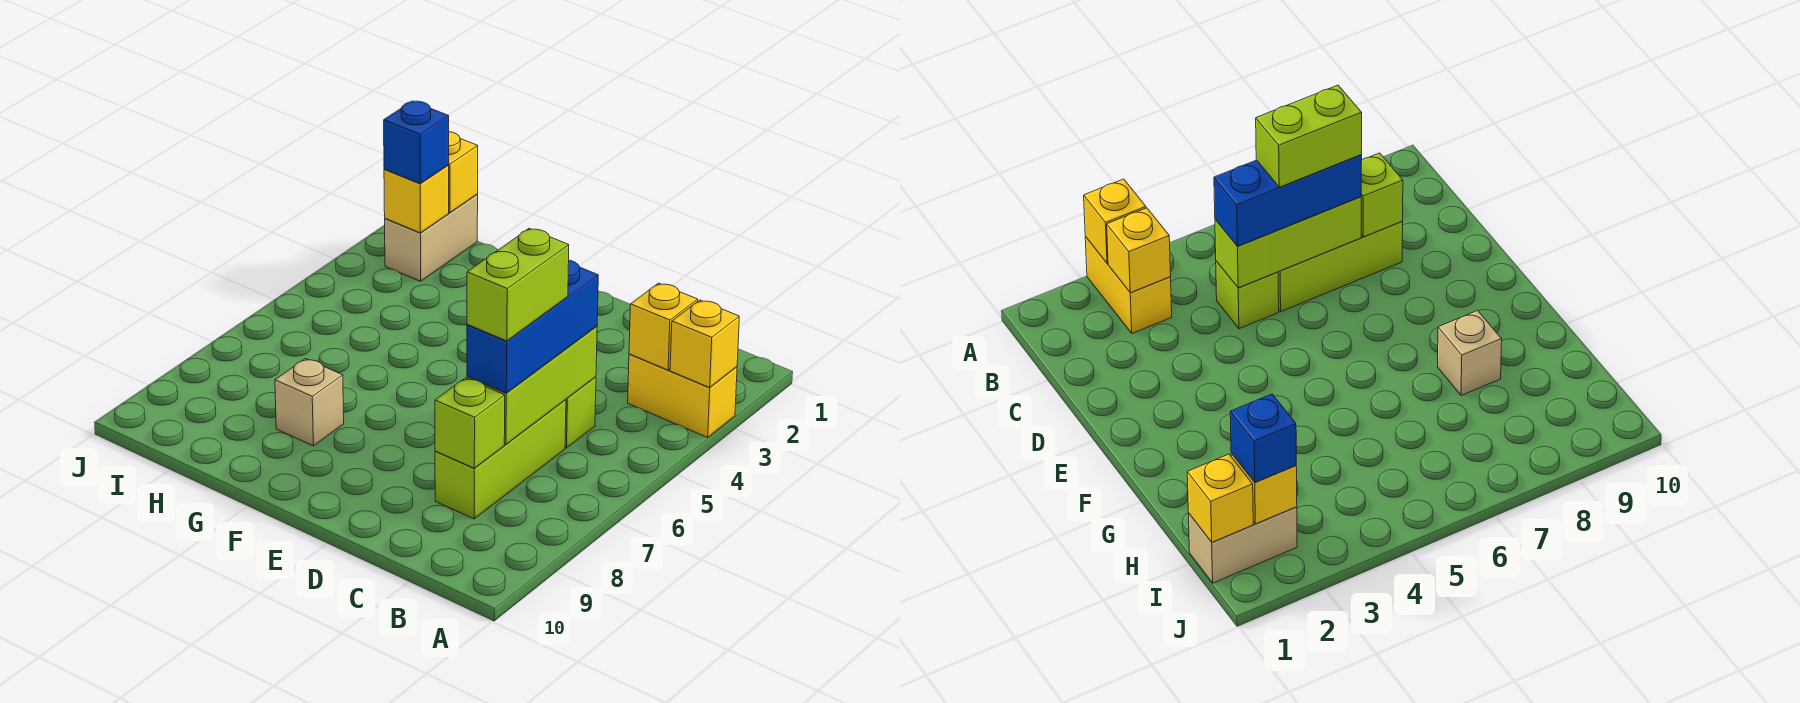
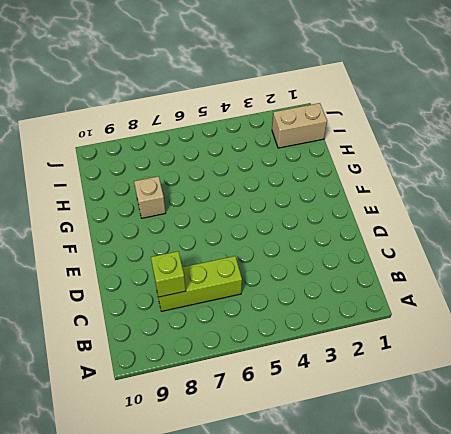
none -> yellow brick A3:B3 level 1
none -> lime brick C5 level 1
none -> yellow brick A3 level 2

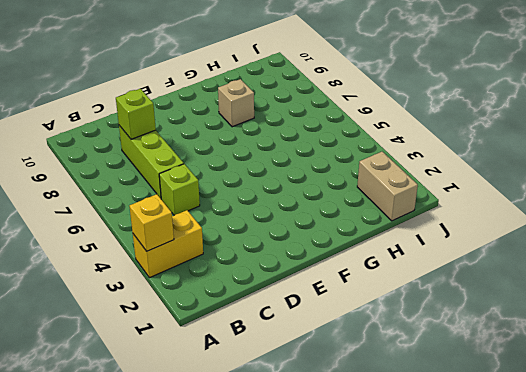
none -> yellow brick B3 level 2
none -> lime brick C5:C7 level 2
none -> yellow brick I1 level 2

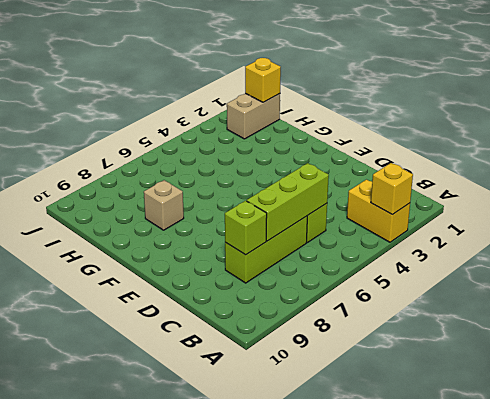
none -> yellow brick B3 level 2
none -> yellow brick I2 level 2
none -> blue brick C5:C7 level 3

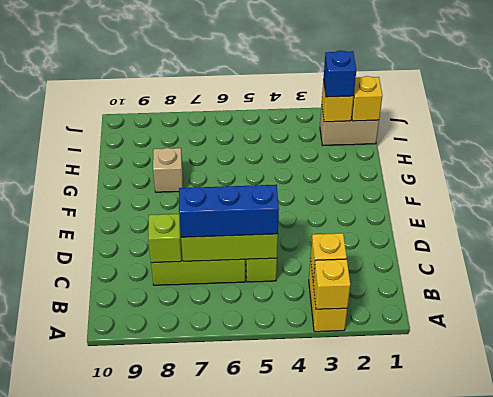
none -> lime brick C6:C7 level 4

